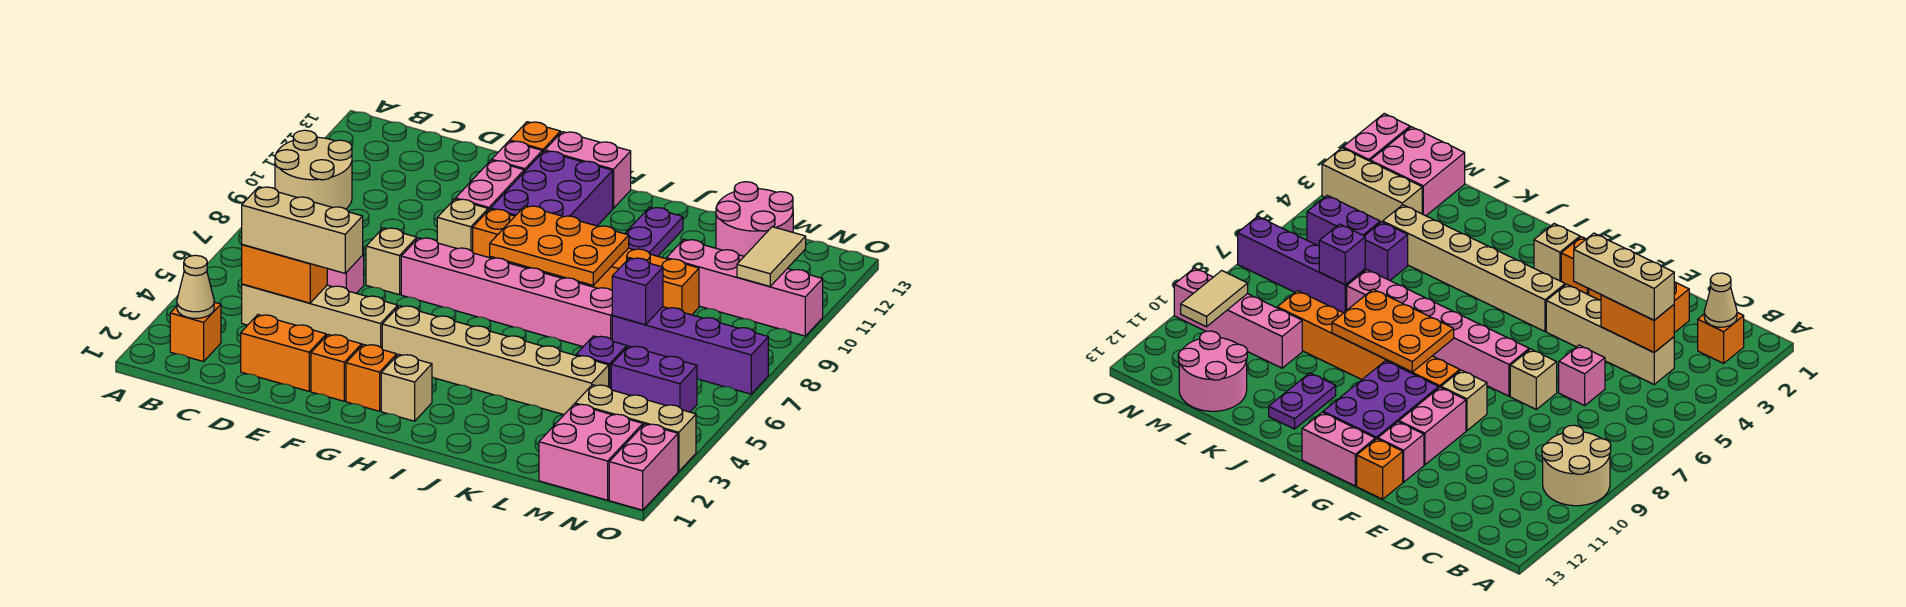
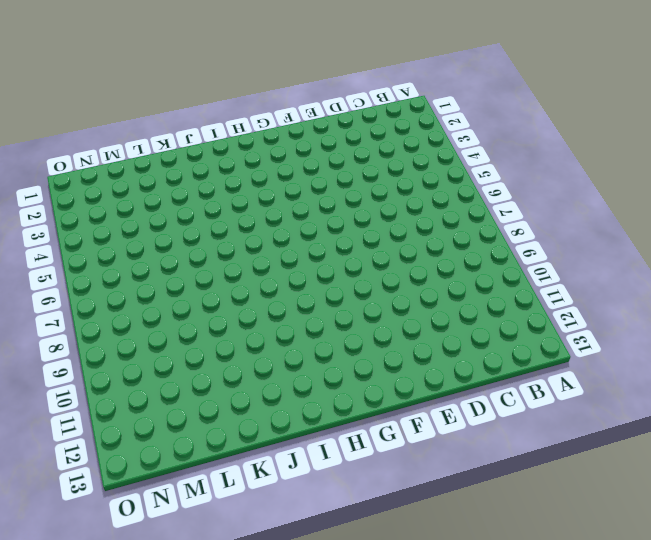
none -> tan round brick A9:B10 level 1
none -> orange brick B2 level 1
none -> tan brick C4:F4 level 1
none -> orange brick D2:E2 level 1

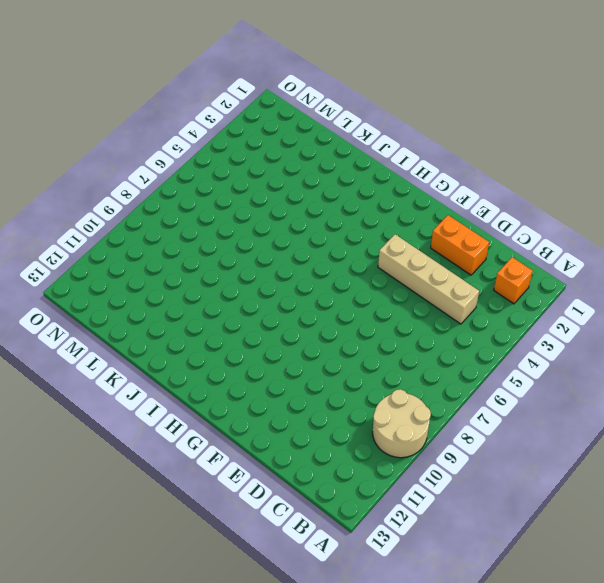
none -> pink brick D6 level 1
none -> tan brick E7 level 1
none -> orange brick F2 level 1
none -> pink brick F7:K7 level 1

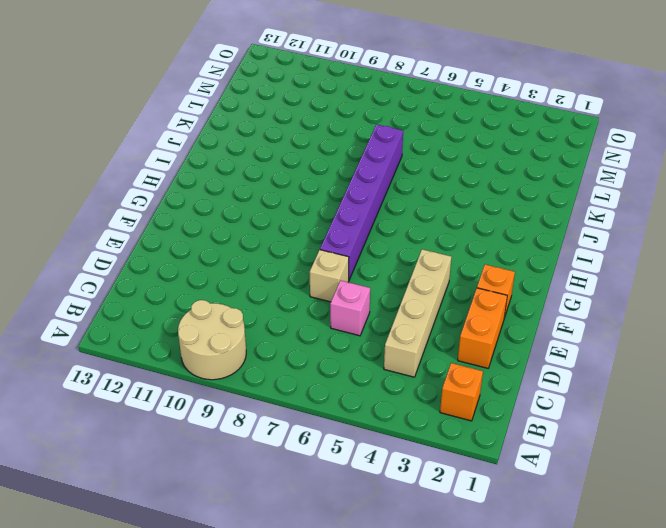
purple brick F7:K7 level 1 -> pink brick F7:K7 level 1
none -> tan brick F9 level 1
none -> pink brick F10:F11 level 1
none -> pink brick F12 level 1
none -> orange brick F13 level 1

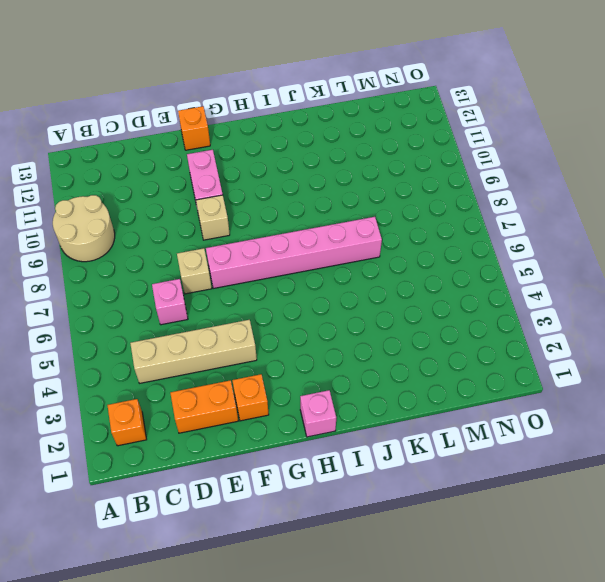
pink brick H1 level 1 -> pink brick F12 level 1
none -> orange brick G2 level 1
none -> tan brick G4:L4 level 1
none -> orange brick G9:L9 level 1
none -> purple brick G10:H12 level 1

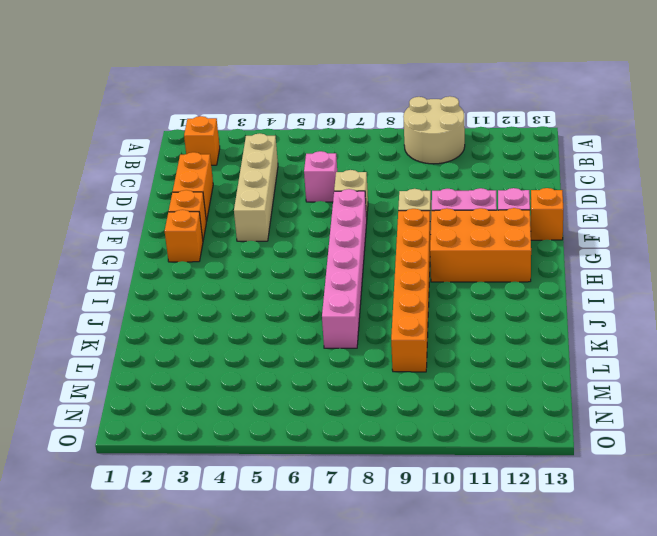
orange brick G10:H12 level 1 -> purple brick G10:H12 level 1
none -> tan brick G4:L4 level 1
none -> pink brick G13:H13 level 1
none -> tan brick H2 level 1
none -> purple plate J11:J12 level 1

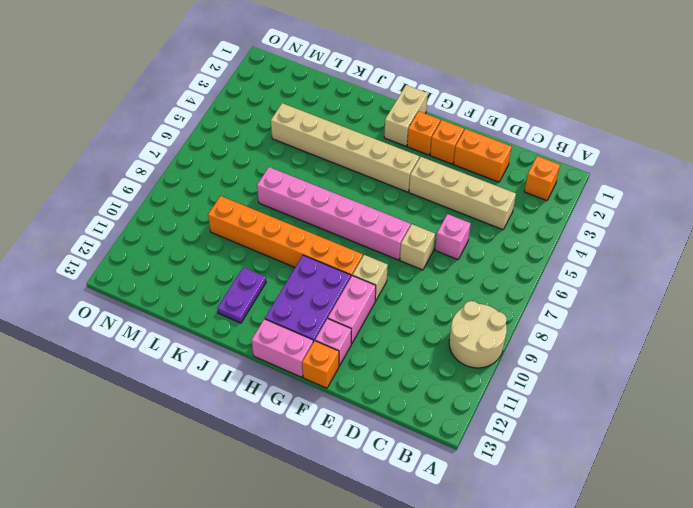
tan brick H1:H2 level 1 -> tan brick H2 level 1
none -> purple brick L5 level 1
none -> purple brick L7:O7 level 1
none -> pink brick L10:O10 level 1
none -> pink round brick L12:M13 level 1

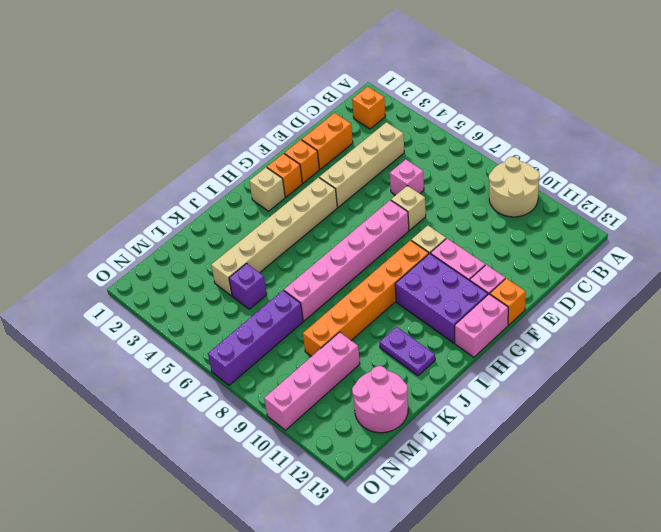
none -> pink brick M1:N2 level 1
none -> tan brick M3:O3 level 1
none -> purple brick M5:N5 level 1
none -> pink brick O1:O2 level 1

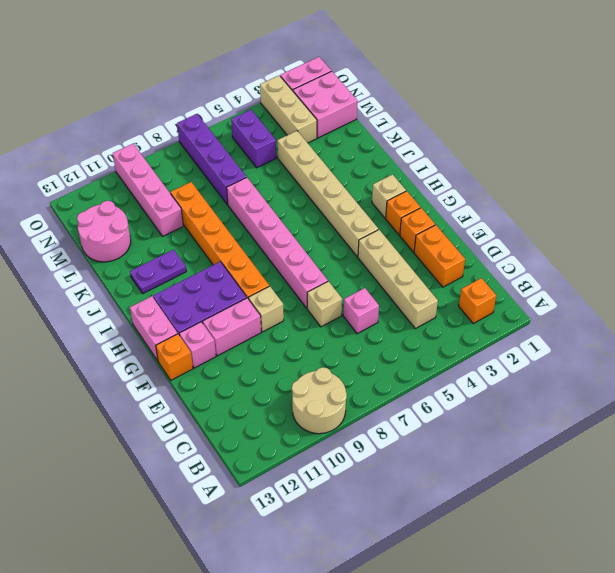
none -> purple brick L5 level 1
none -> tan cone B2 level 2
none -> orange brick C4:D4 level 2
none -> orange plate H8:J9 level 2

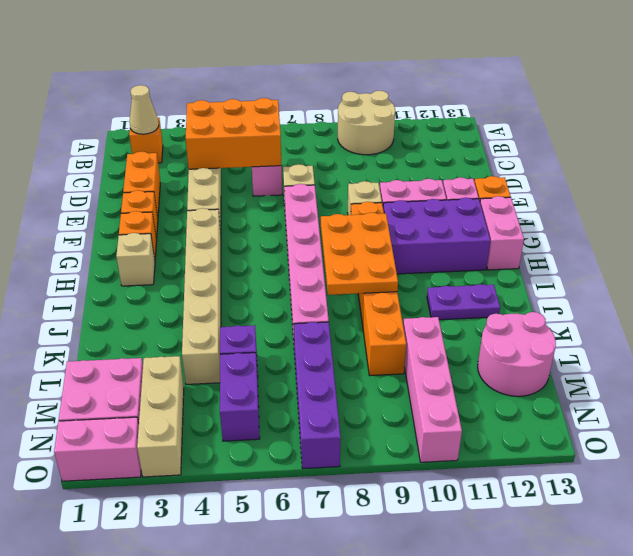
orange brick C4:D6 level 2 -> orange brick C4:D4 level 2
none -> purple brick L7 level 2
none -> tan tile N10:N11 level 2
none -> tan brick C4:E4 level 3

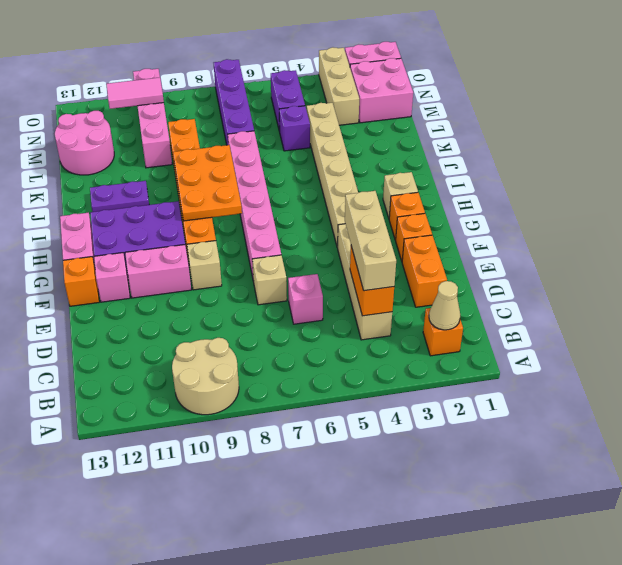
pink tile N10:N11 level 2 -> tan tile N10:N11 level 2
none -> purple brick L7 level 2

